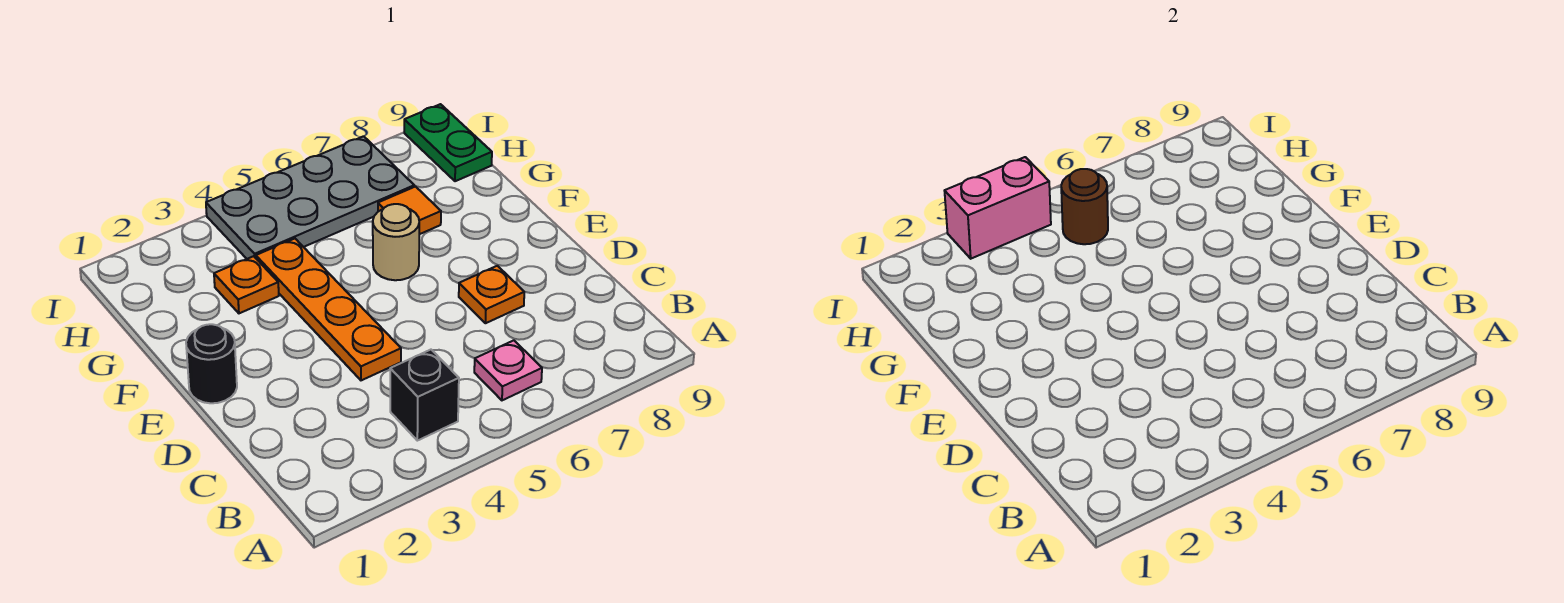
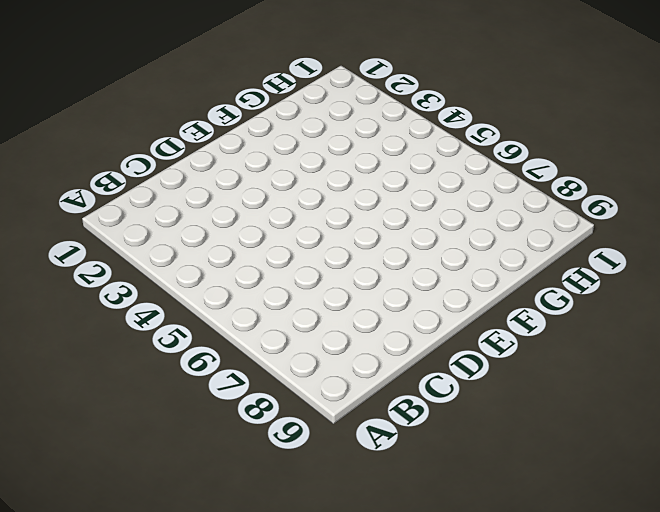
none -> black brick B4 level 1
none -> pink plate B6 level 1
none -> orange plate D4:G4 level 1

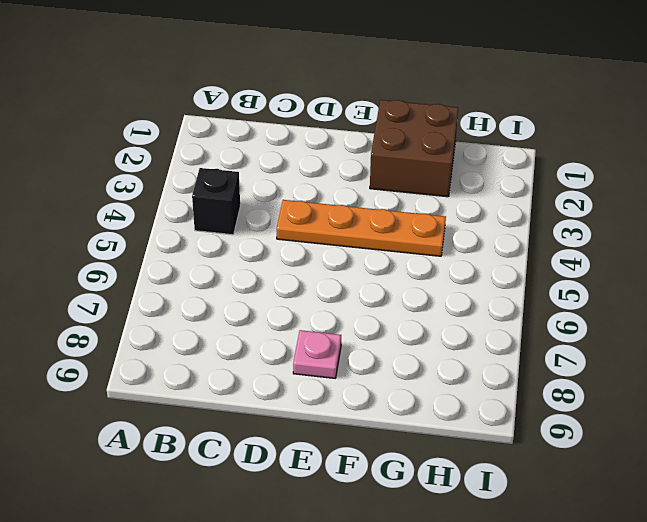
pink plate E8 level 1 -> pink plate B6 level 1
brown brick F1:G2 level 1 -> none
none -> orange plate D7 level 1
none -> black round brick E1 level 1
none -> tan round brick F6 level 1

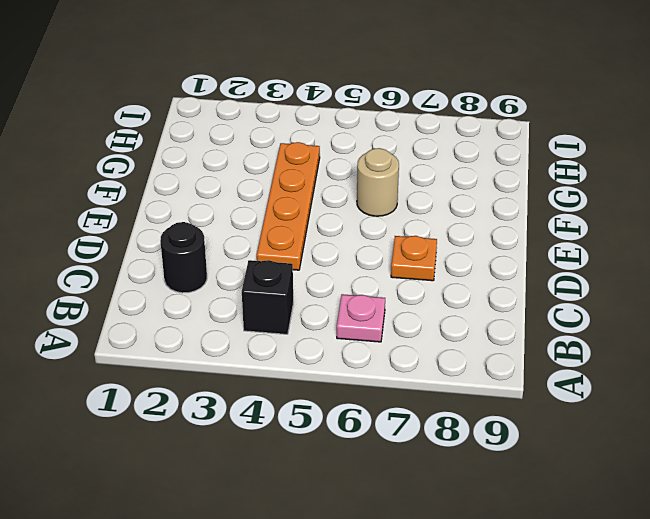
black round brick C2 level 1 -> black round brick E1 level 1
none -> orange plate G3 level 1
none -> orange tile G7 level 1
none -> grey plate H4:I7 level 1

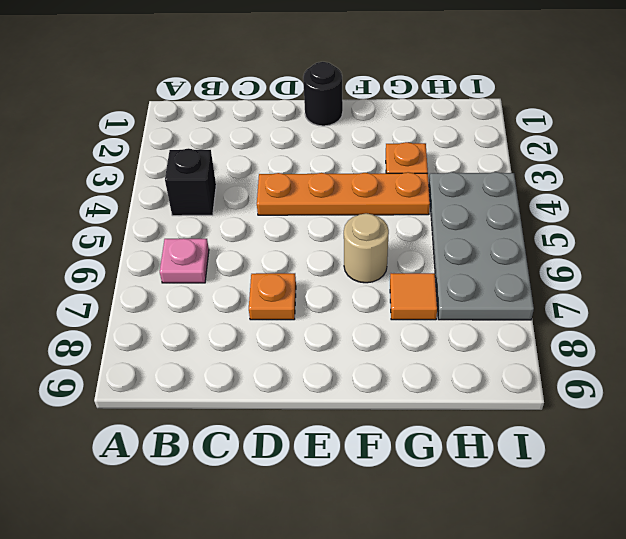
none -> green plate H9:I9 level 1
none -> brown round brick H5 level 2
none -> pink brick I3:I4 level 2

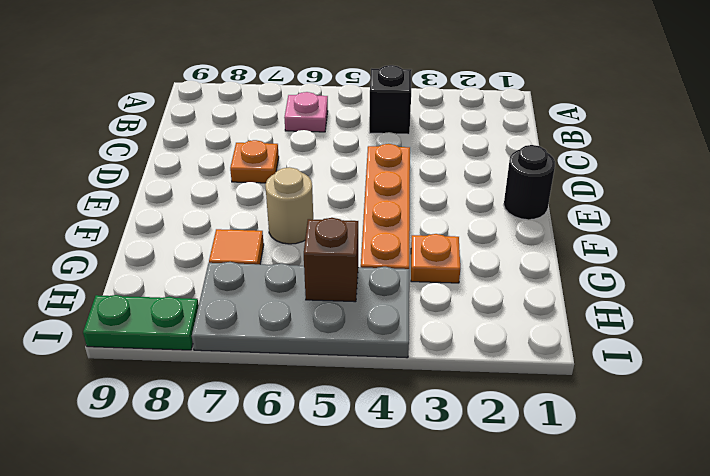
brown brick H5 level 2 -> brown round brick H5 level 2
green plate I8:I9 level 1 -> green plate H9:I9 level 1
none -> pink brick I3:I4 level 2

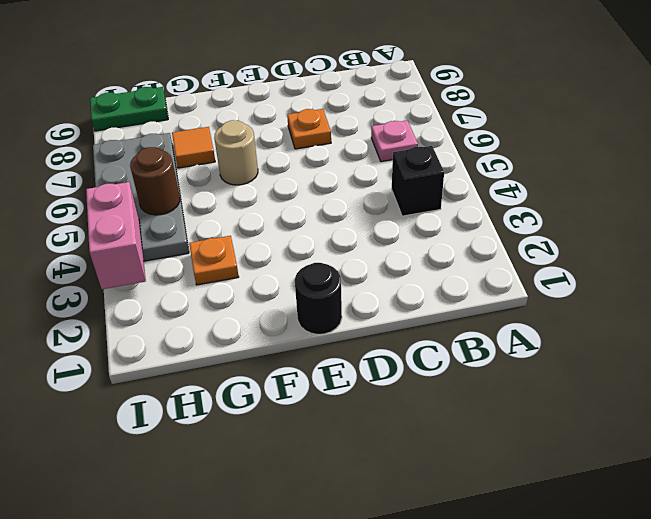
none -> orange plate D4:G4 level 1

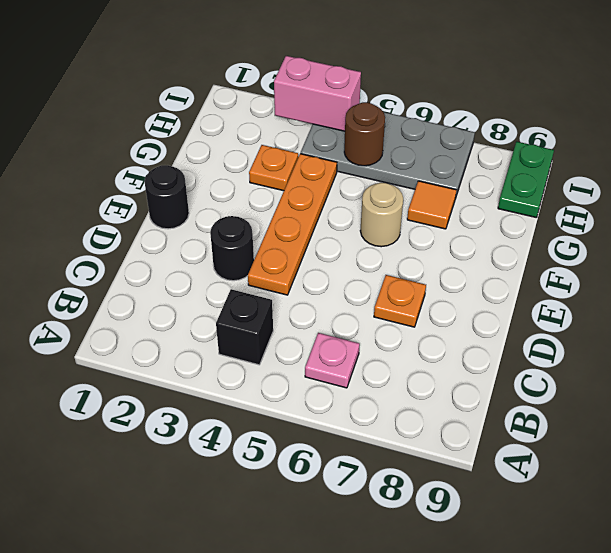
black round brick D3 level 1 -> none

